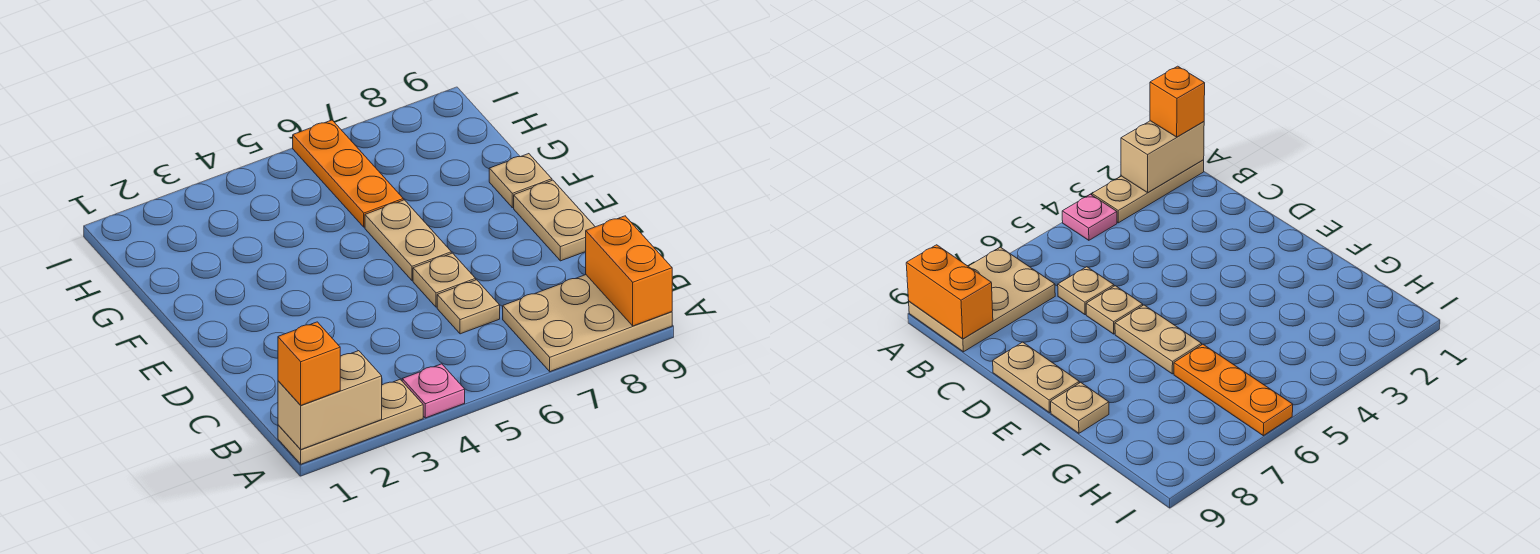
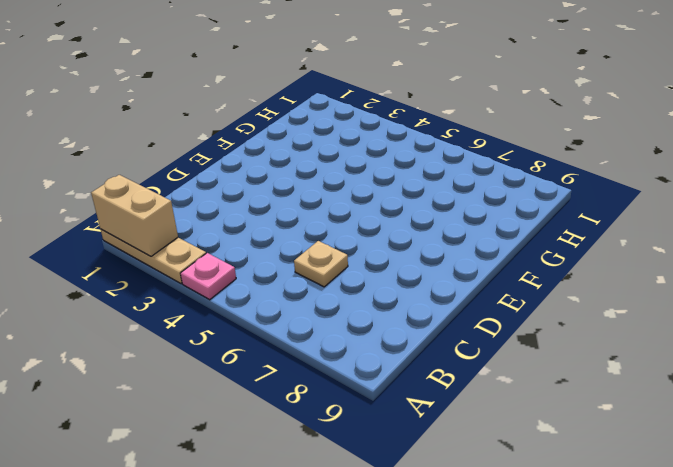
none -> tan plate A7:B9 level 1
none -> tan plate D6 level 1
none -> tan plate D9:E9 level 1

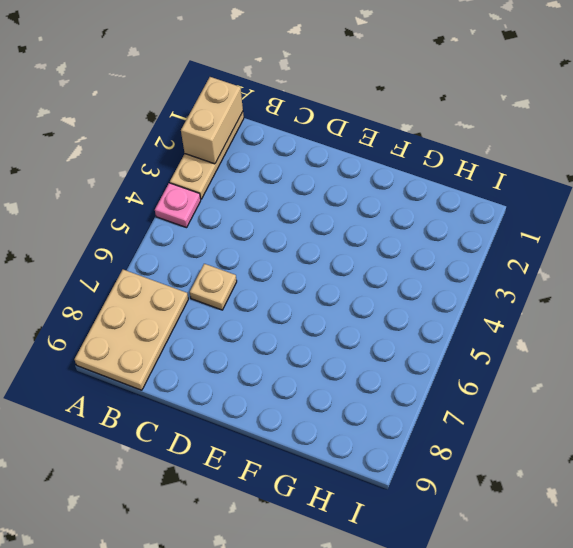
none -> tan plate D6 level 1
none -> tan plate D9:E9 level 1
none -> tan plate E6:F6 level 1

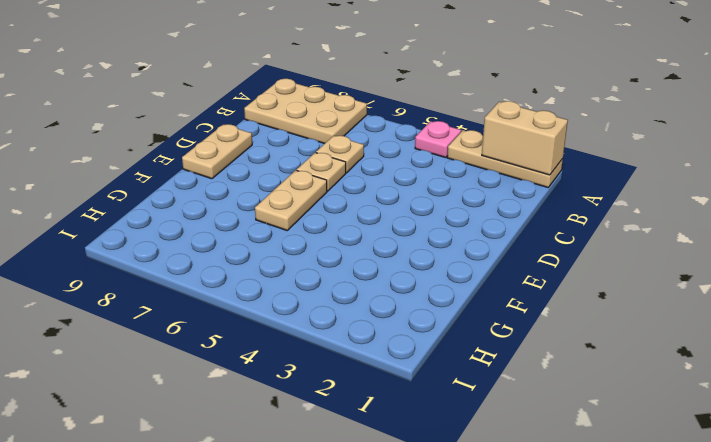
none -> tan plate F9 level 1
none -> orange plate G6:I6 level 1
none -> orange brick A9:B9 level 2

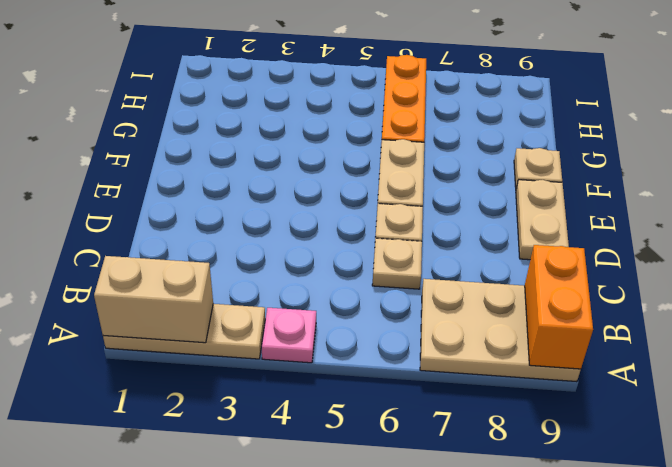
none -> orange brick A1 level 3

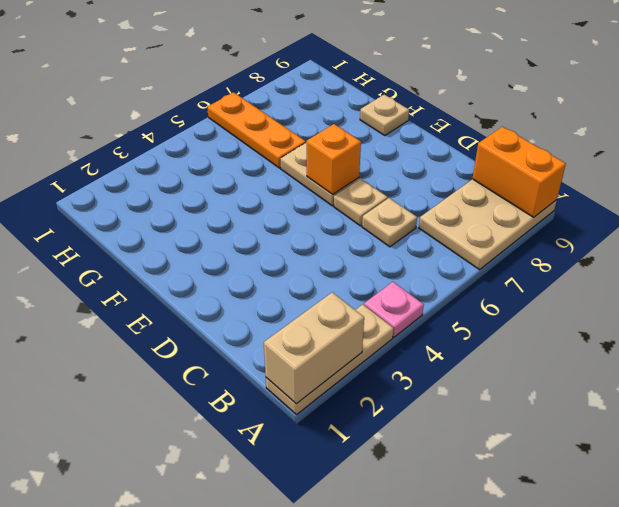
orange brick E6 level 2 -> orange brick A1 level 3
none -> tan plate D9:E9 level 1

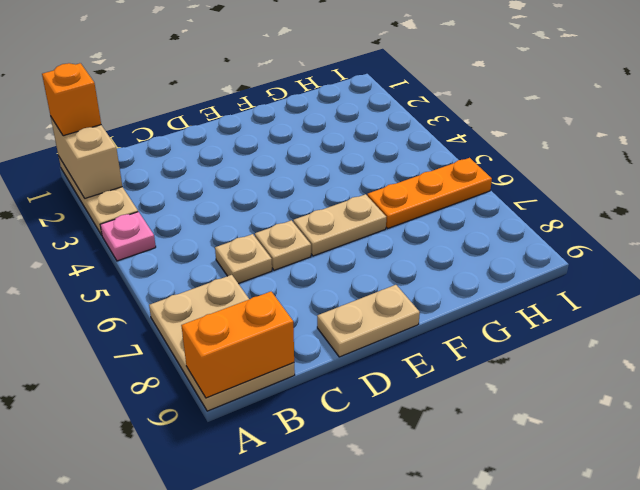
none -> tan plate F9 level 1

